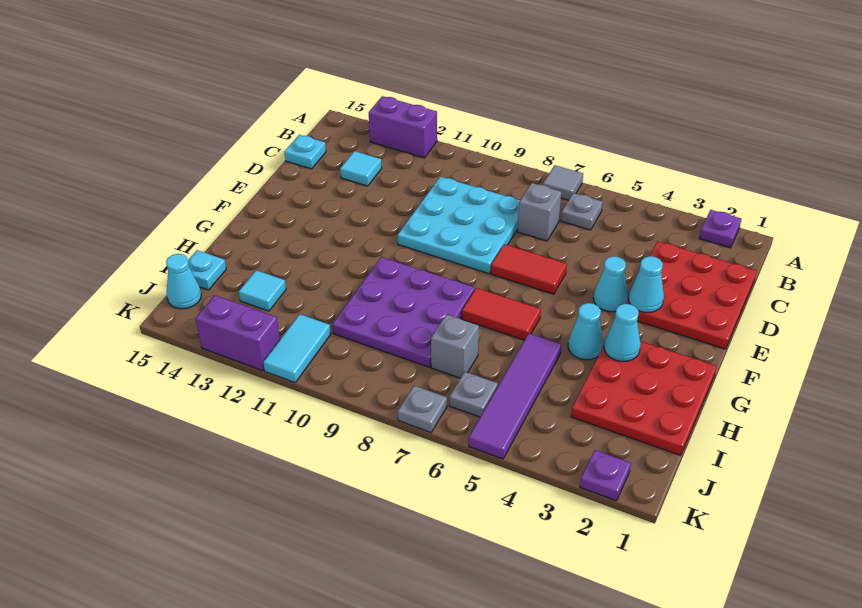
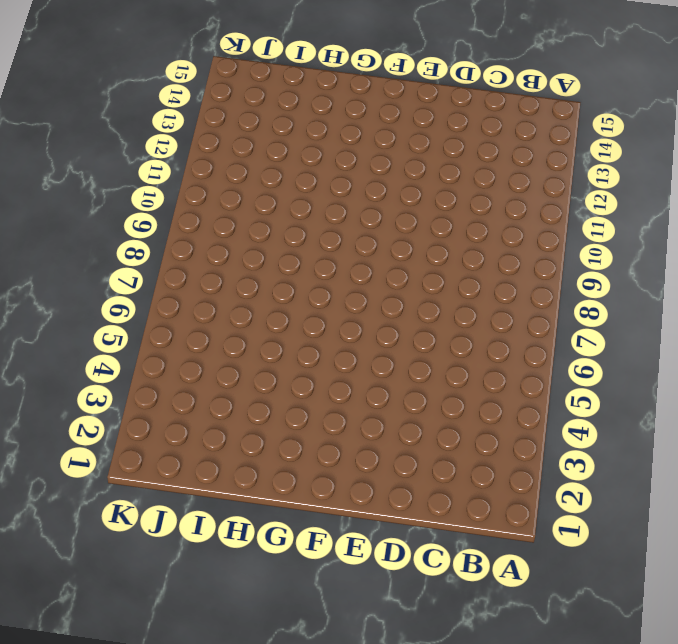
none -> purple plate A2 level 1
none -> grey tile A7 level 1
none -> purple brick A12:A13 level 1

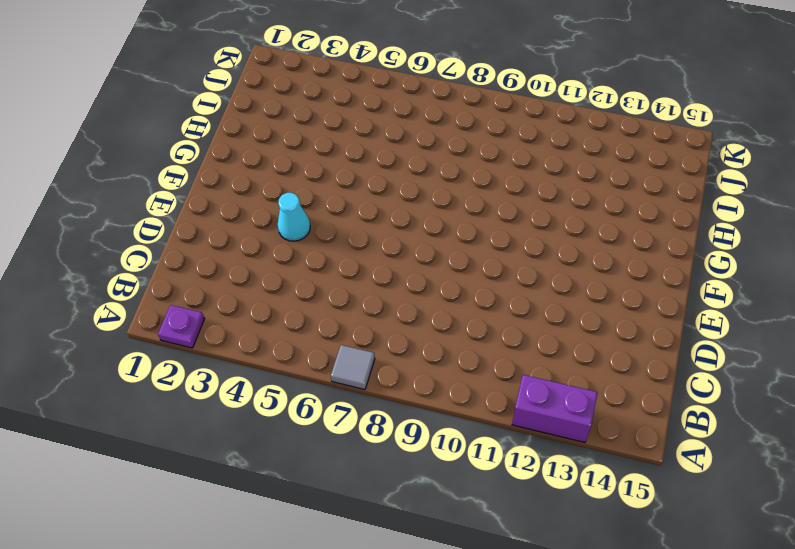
none -> grey plate B6 level 1
none -> red plate C1:E3 level 1
none -> grey brick C7 level 1

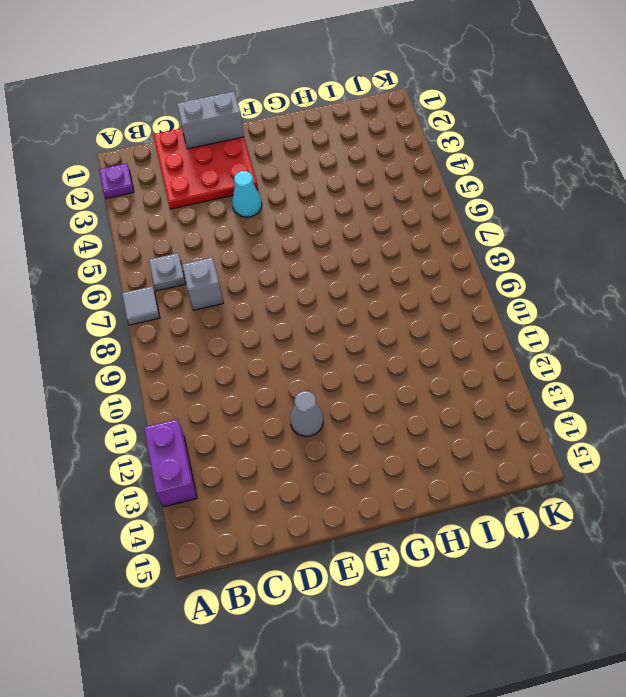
grey brick D1:E1 level 2 -> none
grey cone E12 level 1 -> none
none -> cyan plate C8:E10 level 1
none -> cyan tile C13 level 1
none -> cyan plate C15 level 1

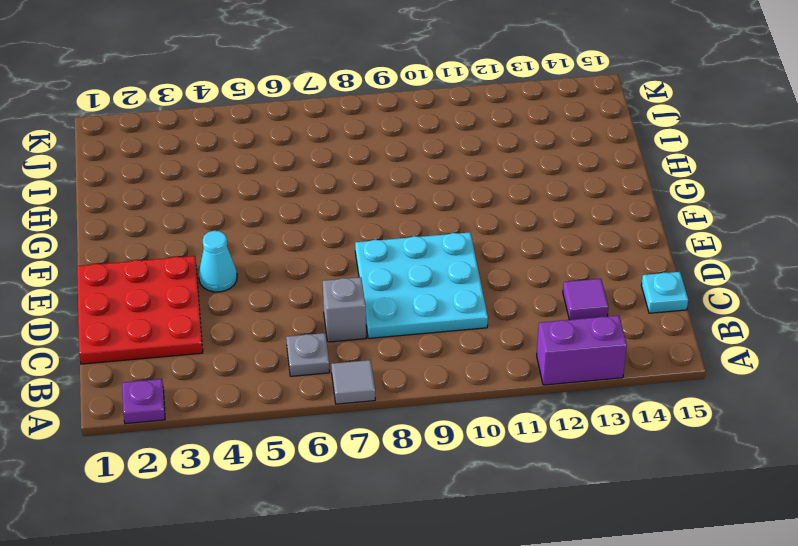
purple tile C13 level 1 -> cyan tile C13 level 1
none -> red tile E6:E7 level 1
none -> red plate G1:I3 level 1
none -> cyan cone G4 level 1

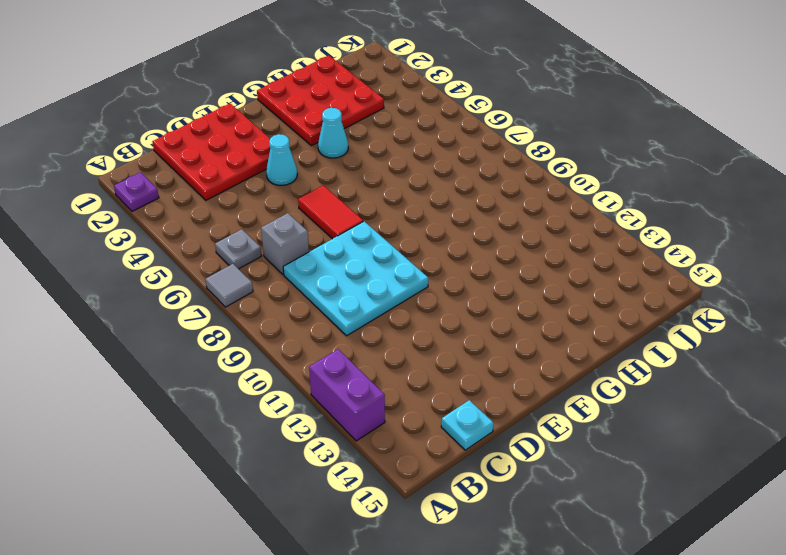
none -> cyan tile C13 level 1
none -> red tile G6:G7 level 1
none -> purple plate G8:I10 level 1

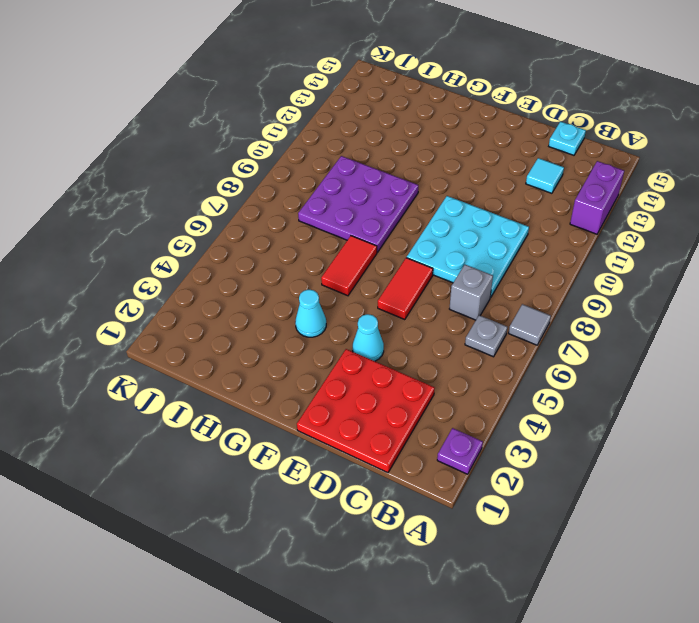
none -> red plate G1:I3 level 1
none -> purple tile H5:K5 level 1
none -> grey brick I7 level 1

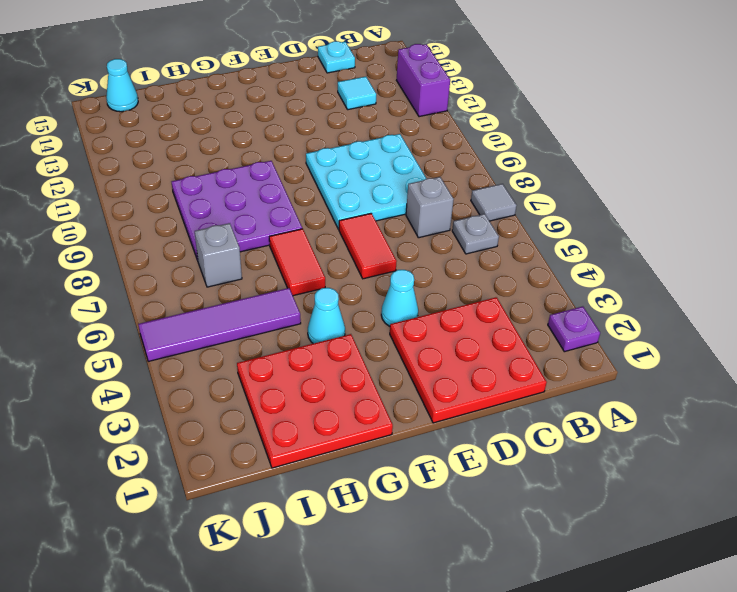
none -> cyan tile I13 level 1
none -> cyan plate I15 level 1
none -> grey plate J6 level 1

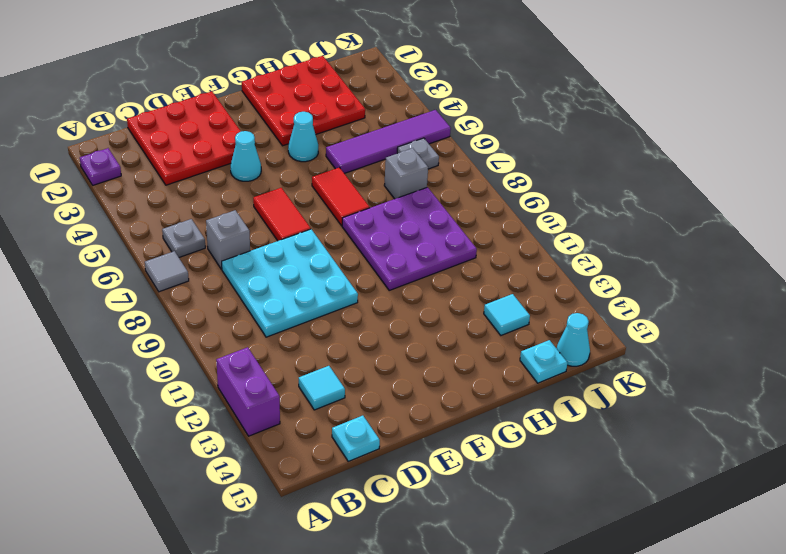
none -> cyan tile J11:K11 level 1
none -> purple plate K2 level 1
none -> grey plate K7 level 1

